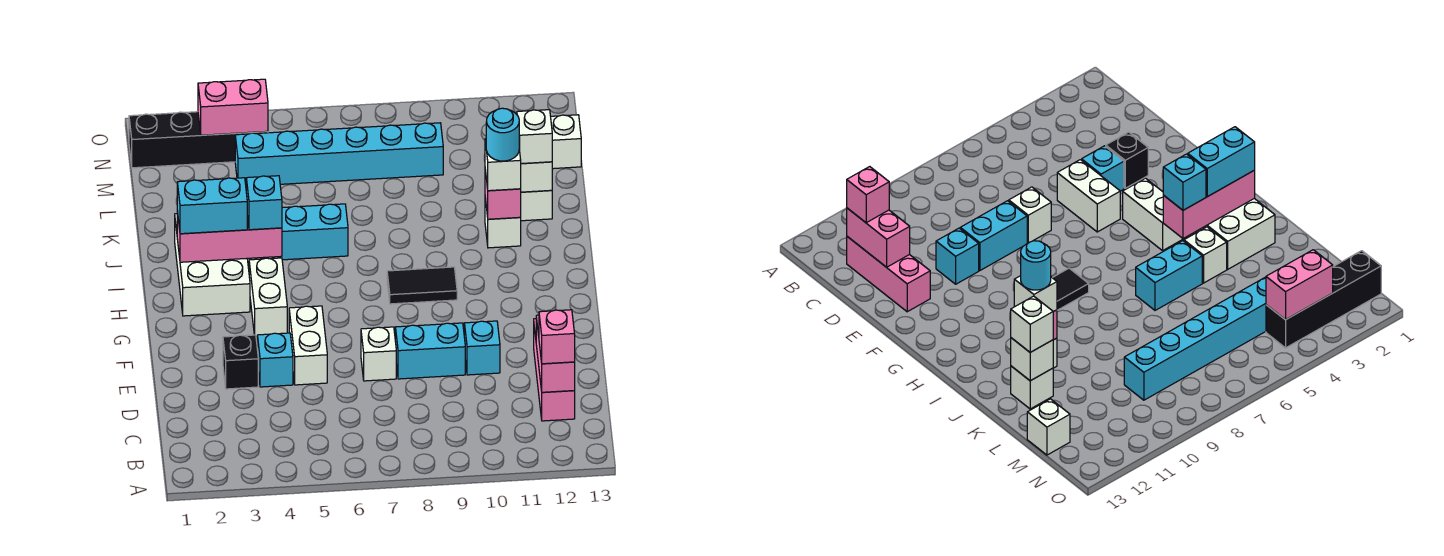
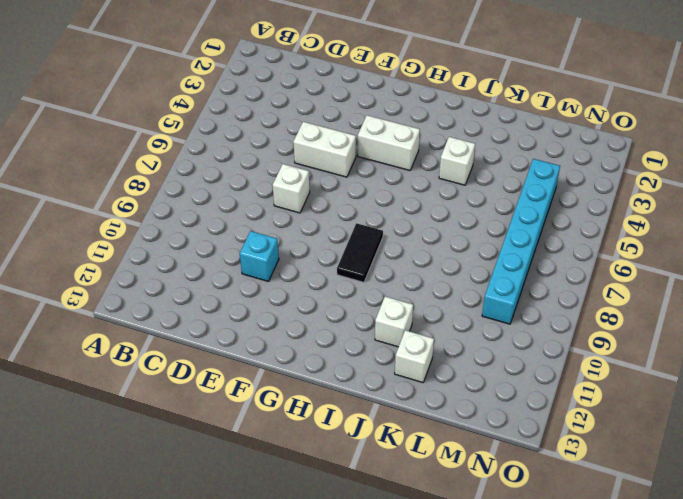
none -> pink brick C12:E12 level 1
none -> black brick E3 level 1
none -> cyan brick E4 level 1

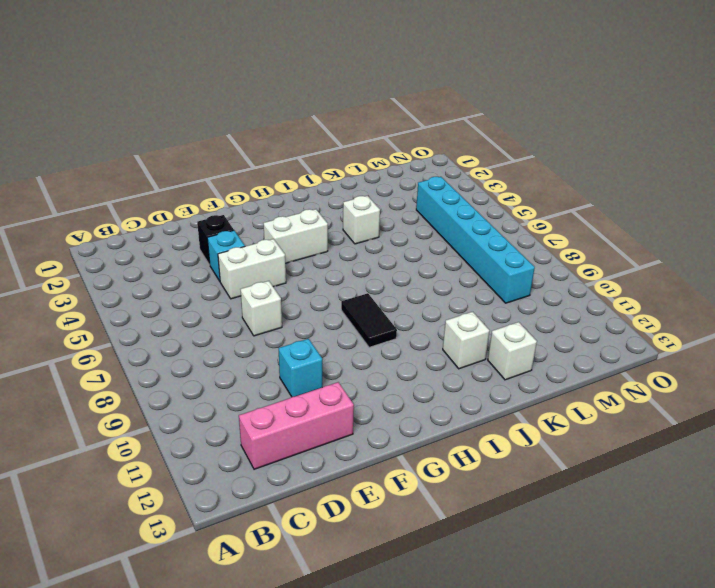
none -> cyan brick E8:E9 level 1
none -> white brick H2:J3 level 1
none -> cyan brick J5:J6 level 1

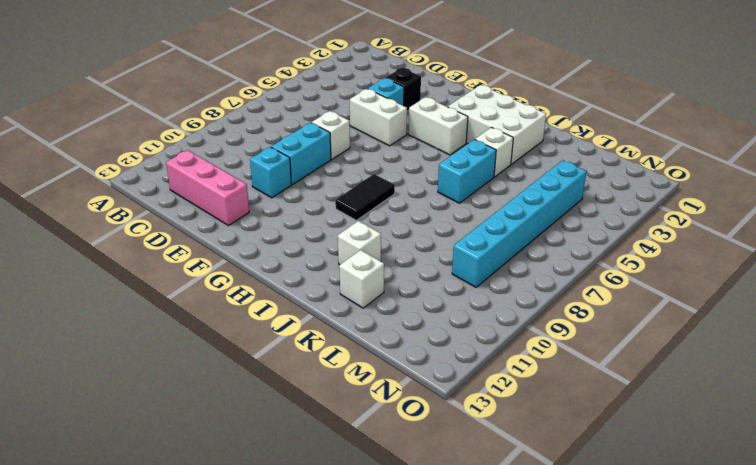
none -> white brick M13 level 1
none -> black brick N1:N4 level 1
none -> pink brick C12:D12 level 2

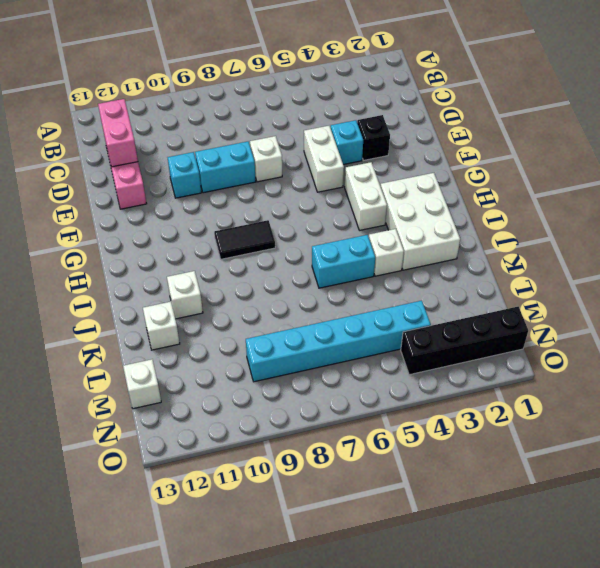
none -> pink brick I2:I4 level 2
none -> pink brick J11 level 2
none -> white brick K12 level 2

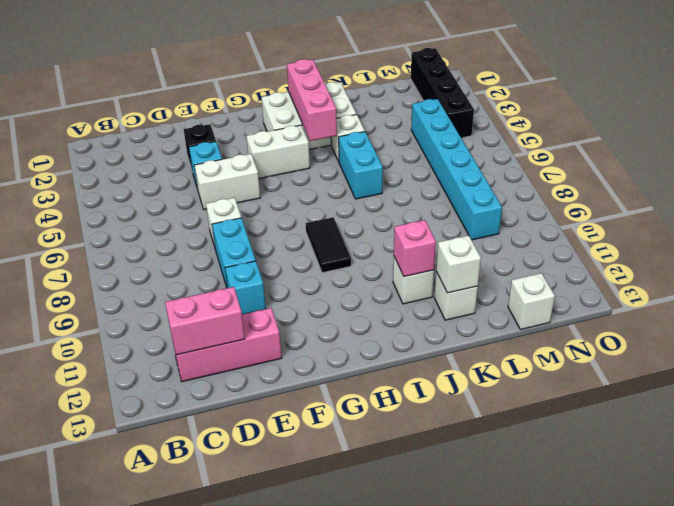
none -> pink brick N3:N4 level 2
none -> pink brick C12 level 3
none -> cyan brick I2:I3 level 3

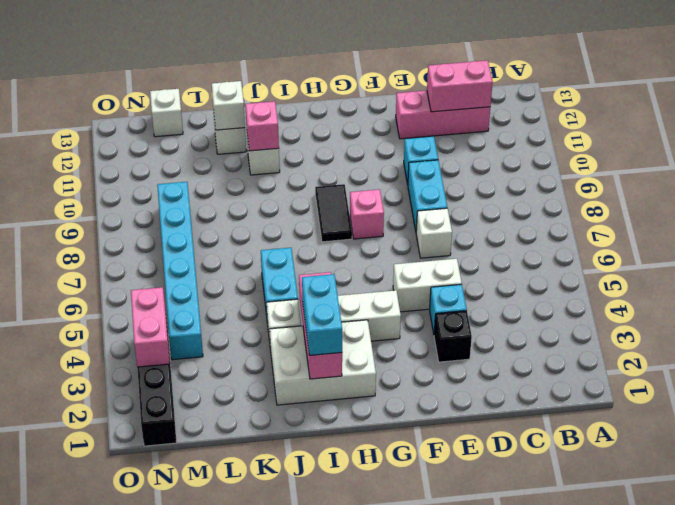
pink brick G8 level 1 -> pink brick C12 level 3
none -> cyan brick I4 level 3
none -> white brick J11 level 3
none -> white brick K12 level 3

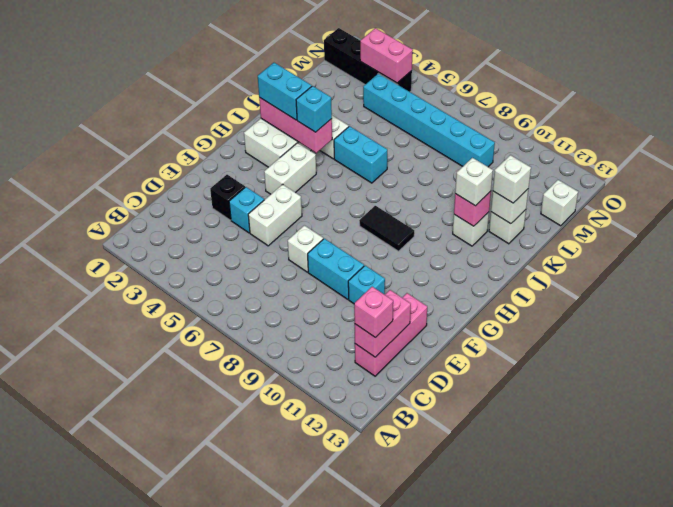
none -> cyan round brick J11 level 4

